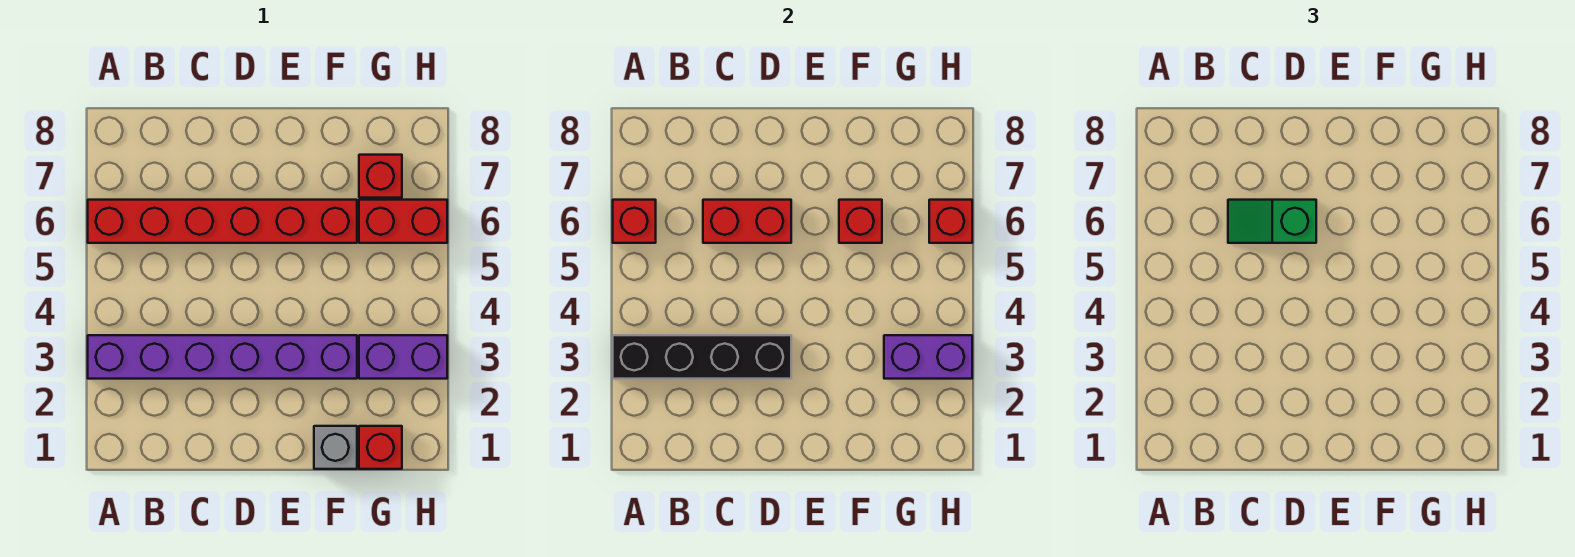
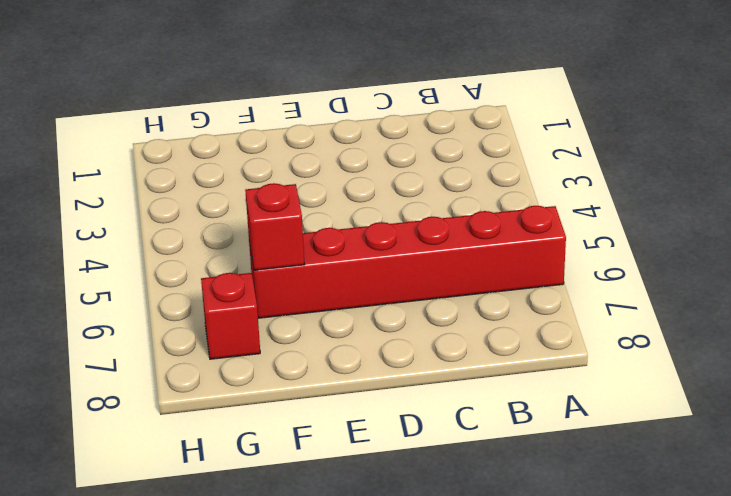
none -> purple brick A3:F3 level 1
none -> grey brick F1 level 1
none -> red brick G1 level 1

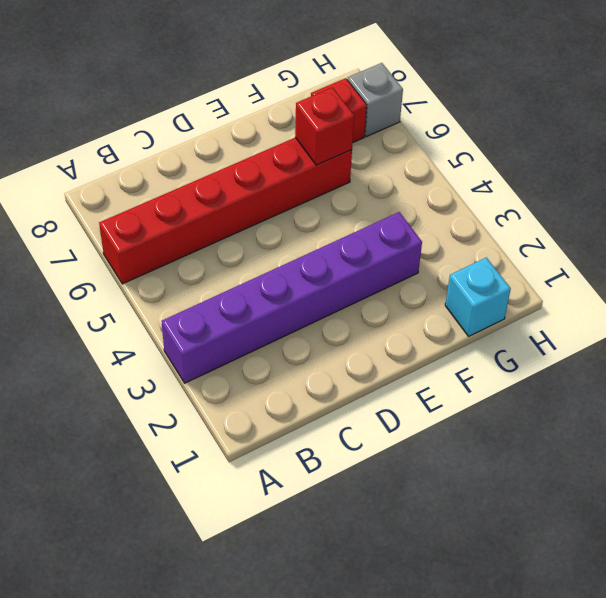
cyan brick G1 level 1 -> red brick G1 level 1
grey brick H7 level 1 -> grey brick F1 level 1
none -> purple brick G3:H3 level 1
none -> red brick G6:H6 level 1
none -> black brick A3:D3 level 2

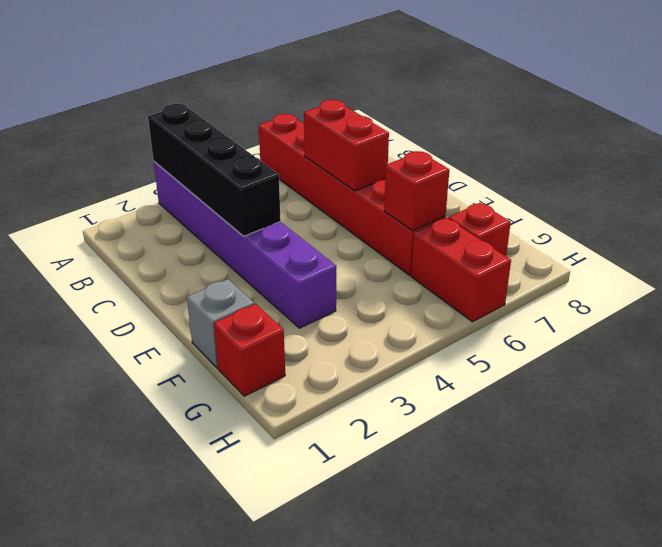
none -> purple brick G3:H3 level 1
none -> red brick A6 level 2
none -> purple brick G3:H3 level 2

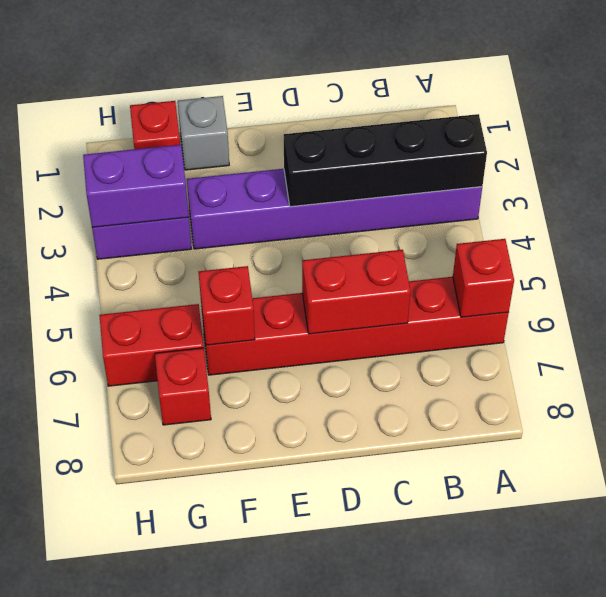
none -> red brick H6 level 2
none -> green slope C6:D6 level 3 top D

